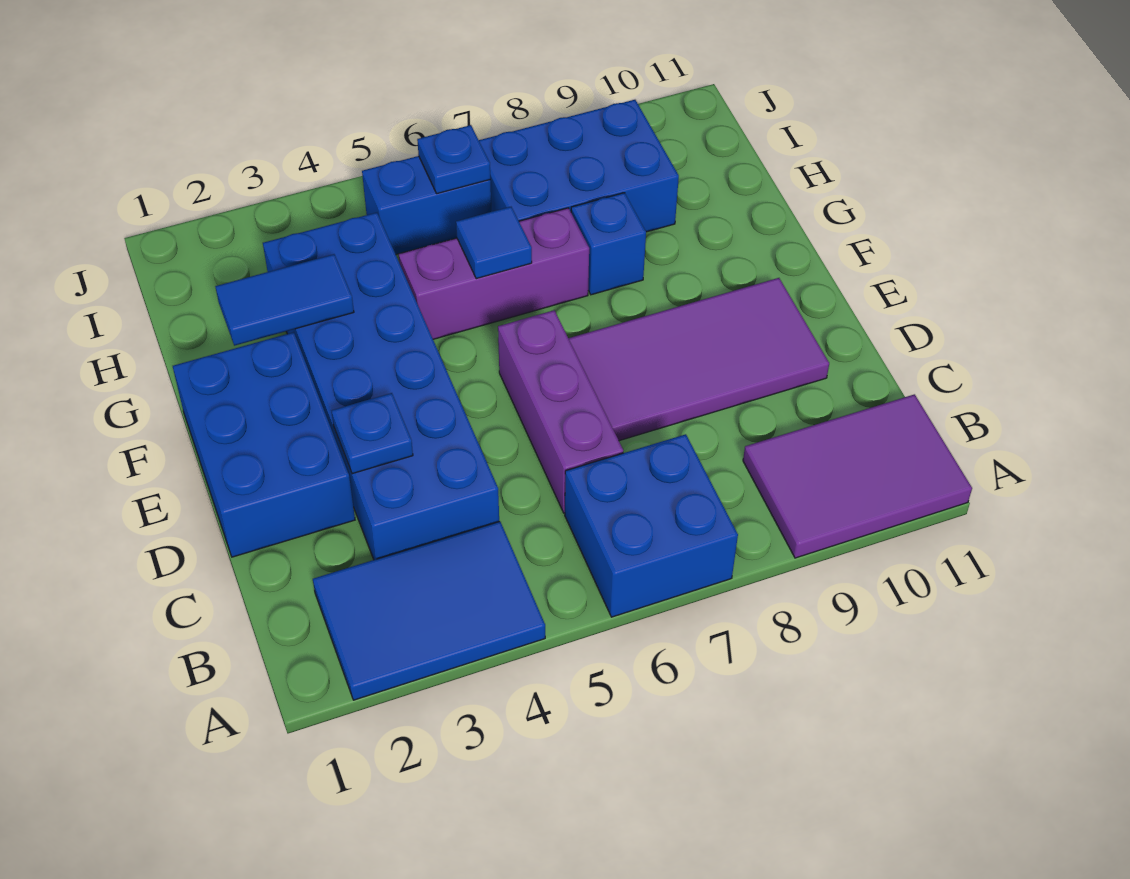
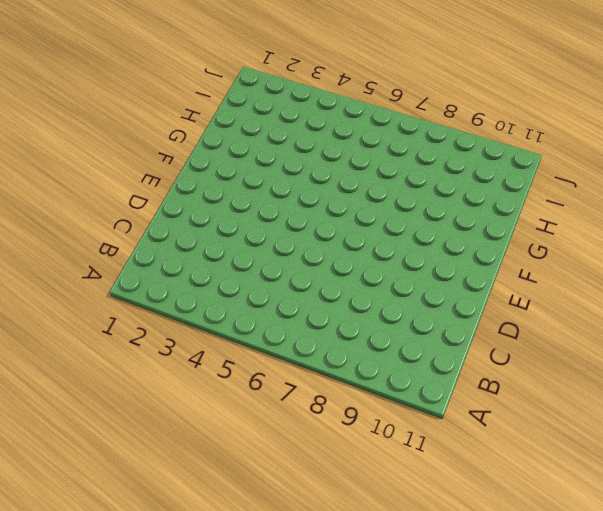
none -> blue tile A2:B4 level 1
none -> blue brick A6:B7 level 1
none -> purple tile A9:B11 level 1

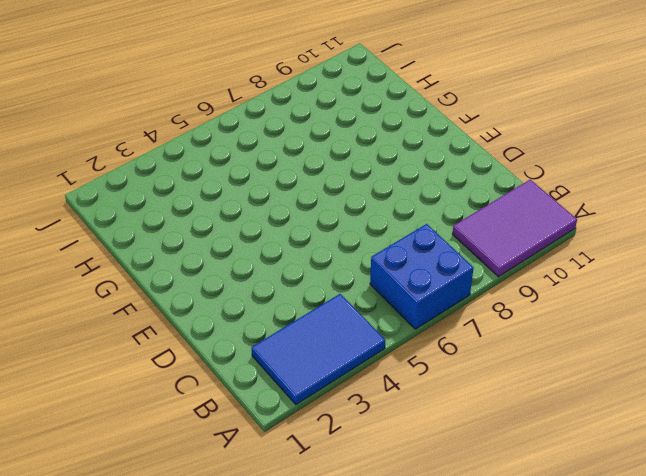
none -> blue brick C3:H4 level 1
none -> purple brick C6:E6 level 1
none -> blue brick D1:F2 level 1

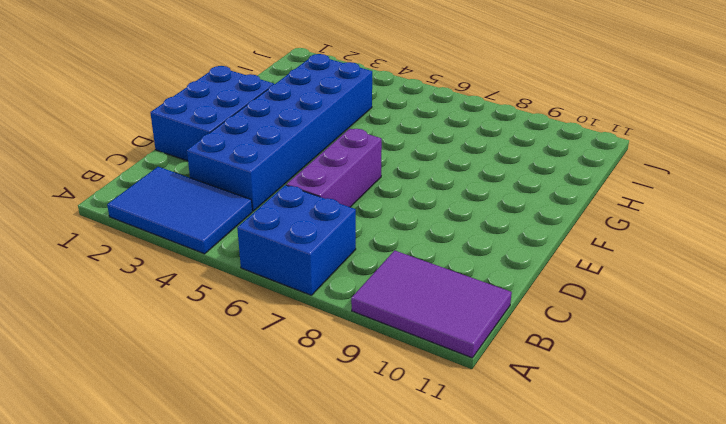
none -> purple tile D7:E10 level 1
none -> purple brick G5:G7 level 1
none -> blue brick G8 level 1

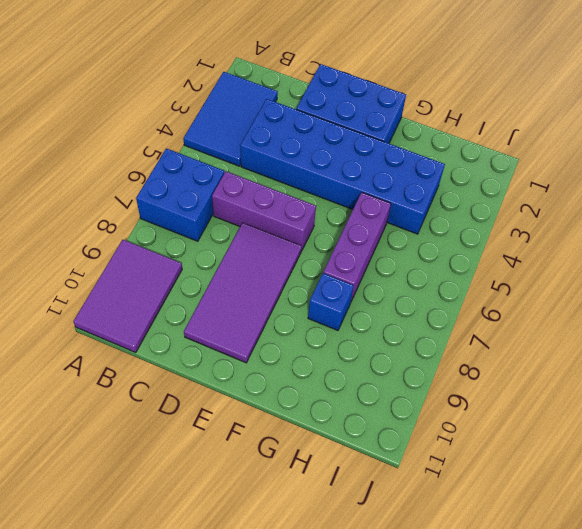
none -> blue brick H7:I9 level 1
none -> blue brick I5:I6 level 1
none -> blue plate D3 level 2

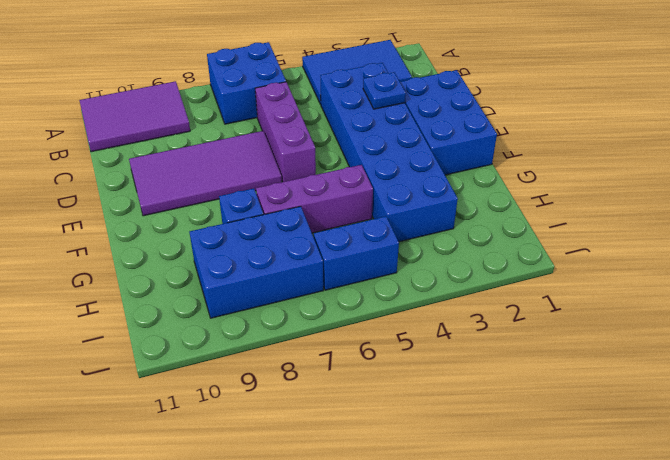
none -> blue tile G2:G3 level 2
none -> blue tile G6 level 2
none -> blue plate I6 level 2

